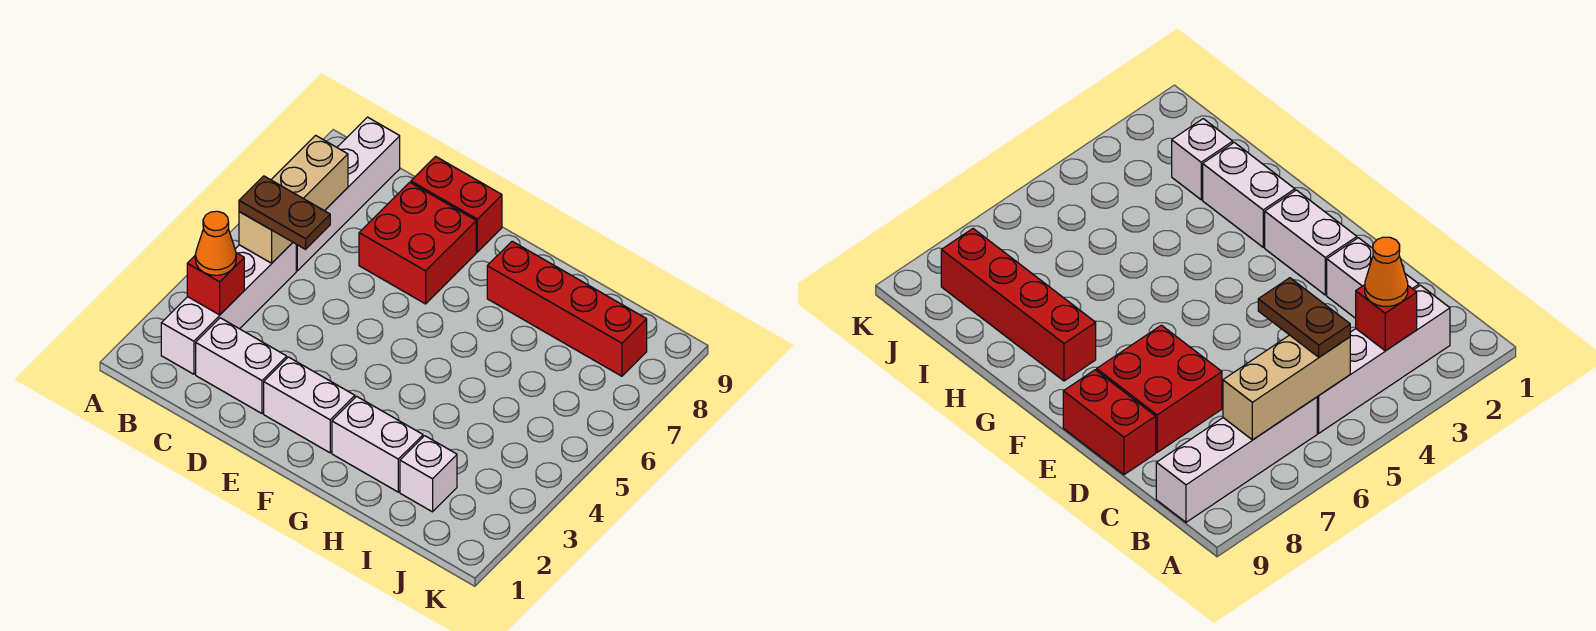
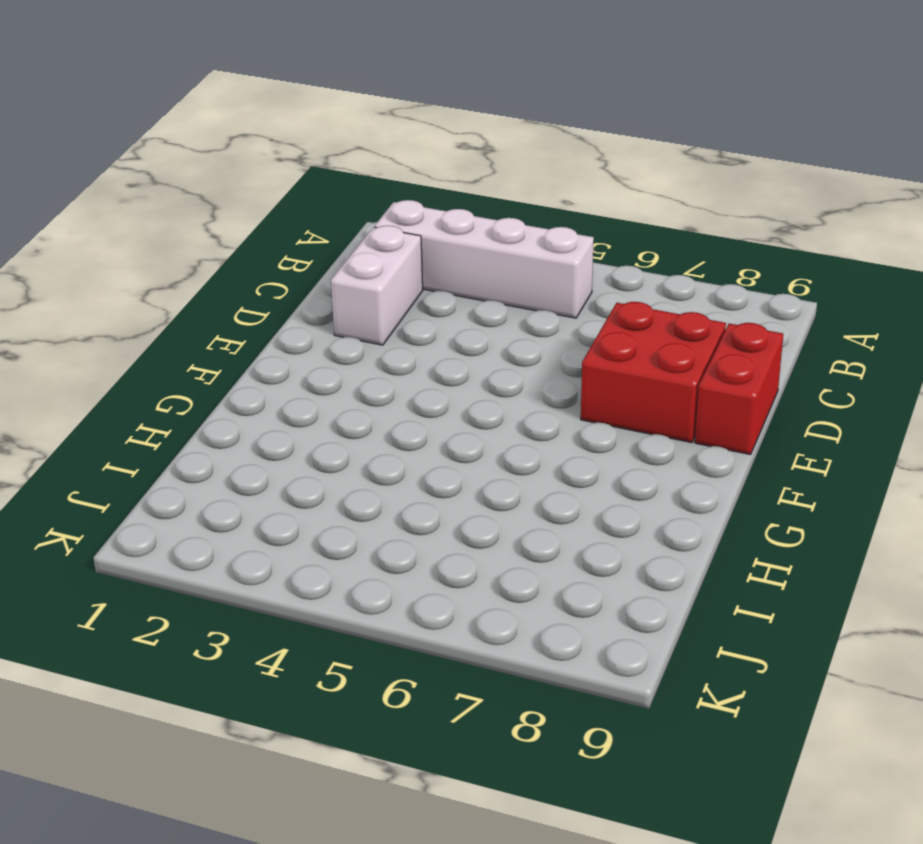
none -> white brick B6:B9 level 1
none -> white brick E2:F2 level 1
none -> white brick G2:H2 level 1

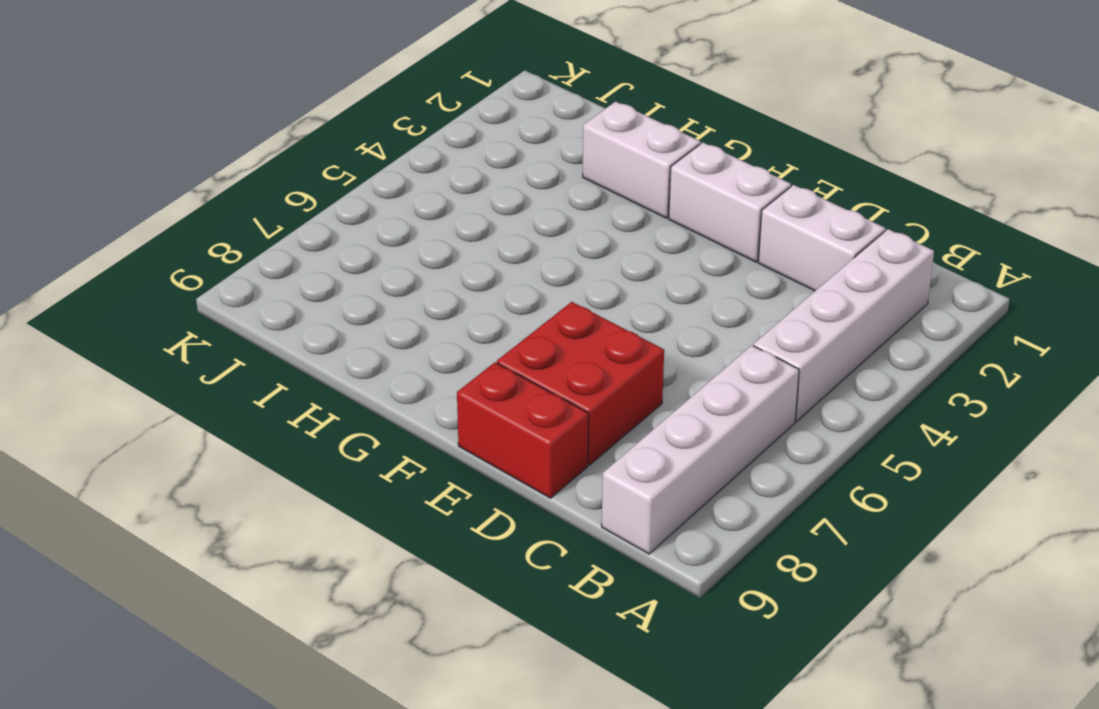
none -> red brick G8:J8 level 1
none -> white brick I2 level 1
none -> red brick B3 level 2

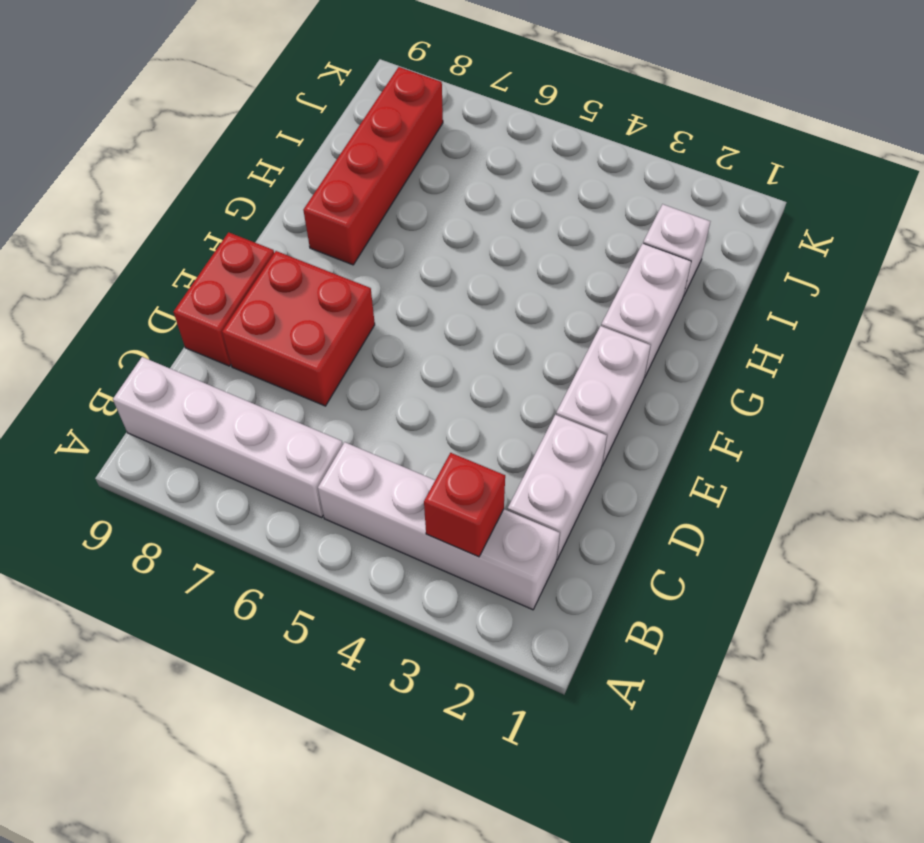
none -> tan brick B5:B7 level 2
none -> orange cone B3 level 3
none -> brown plate B5:C5 level 3

